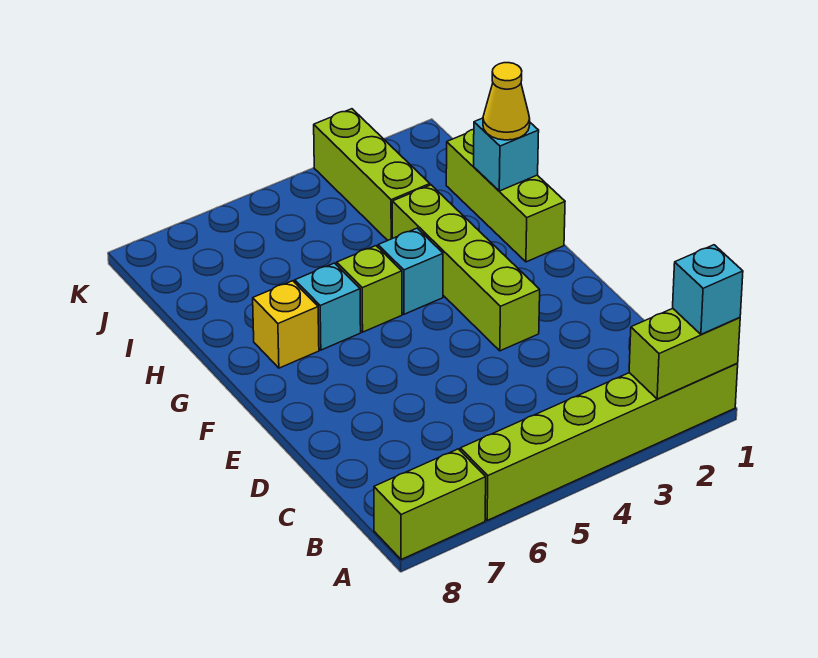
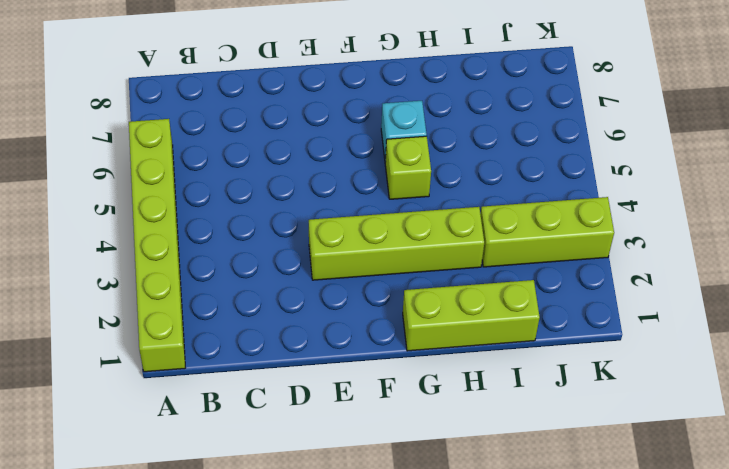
none -> lime brick A7:A8 level 1
none -> cyan brick G4 level 1
none -> yellow brick G7 level 1

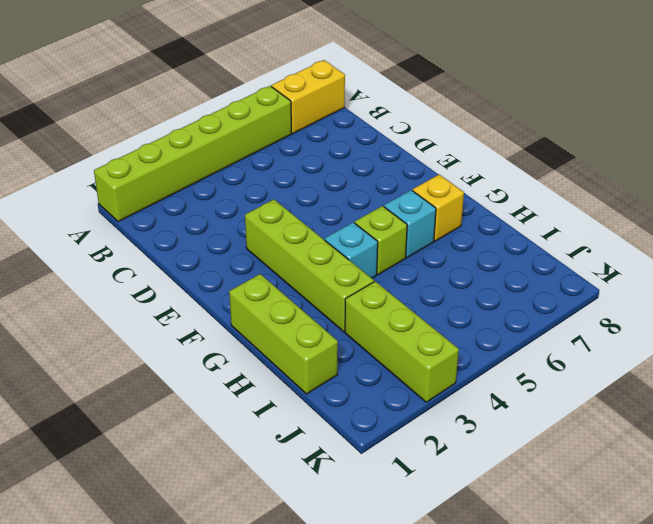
yellow brick A7:A8 level 1 -> lime brick A7:A8 level 1
none -> lime brick A1:A2 level 2
none -> cyan brick H1 level 2
none -> cyan brick A1 level 3

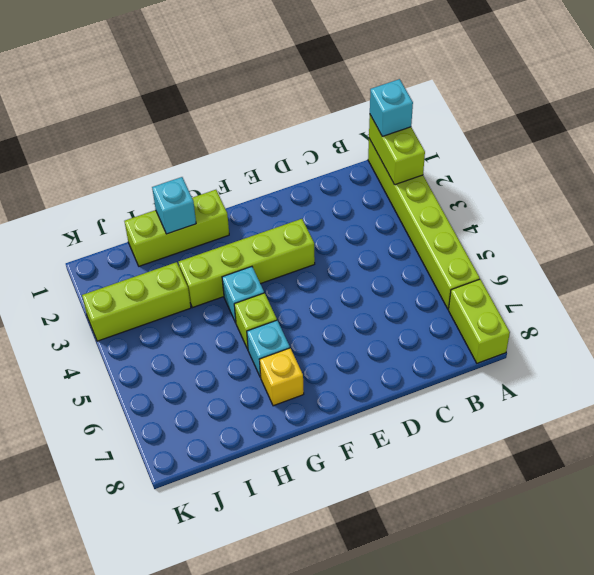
none -> yellow cone H1 level 3

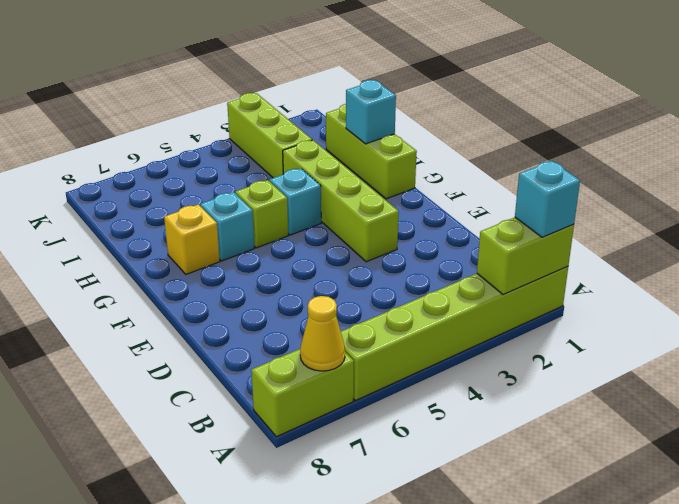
yellow cone A7 level 2 -> yellow cone H1 level 3

